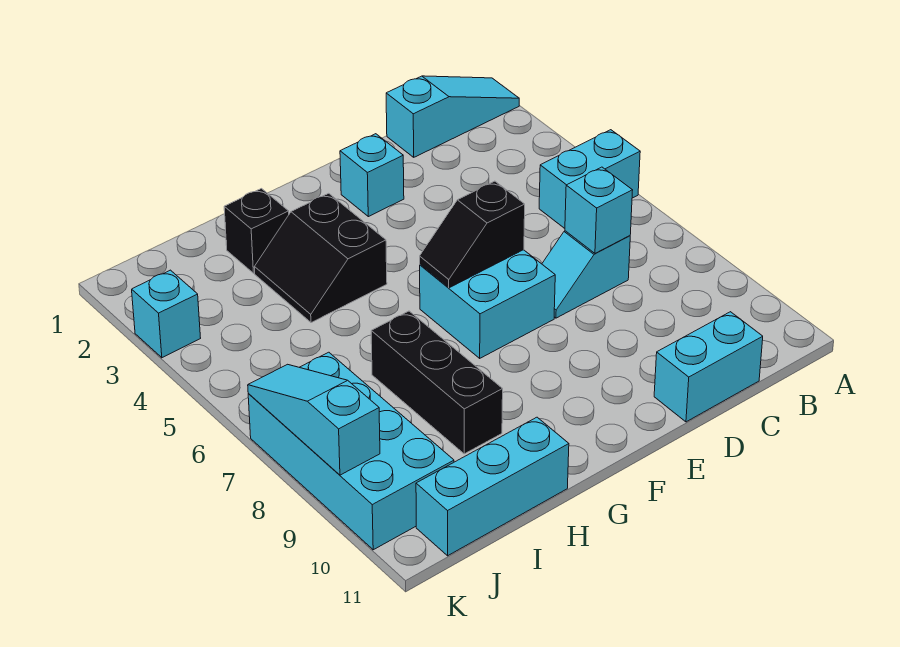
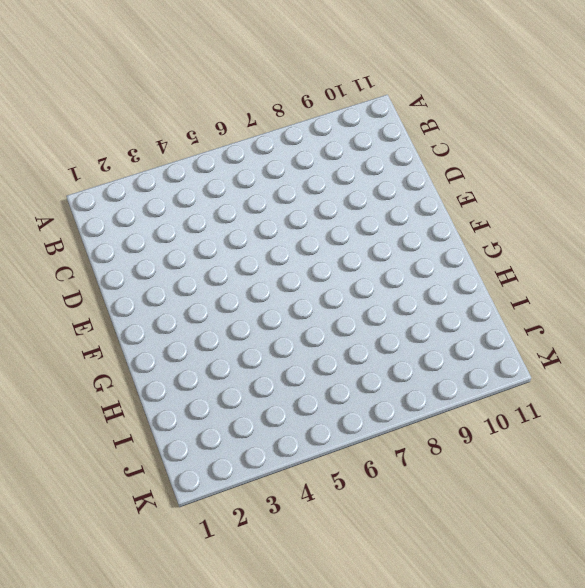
none -> cyan slope A1:C1 level 1 top C
none -> cyan brick A5:B5 level 1
none -> cyan slope C7:D7 level 1 top C

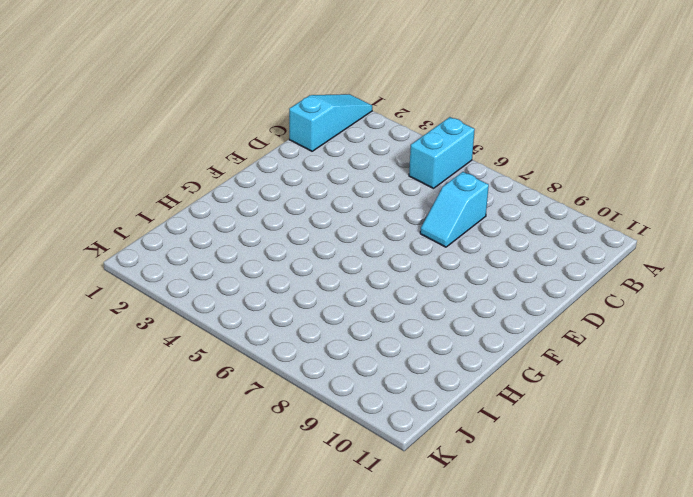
none -> cyan brick C11:D11 level 1
none -> cyan brick E2 level 1
none -> cyan brick E6:F7 level 1

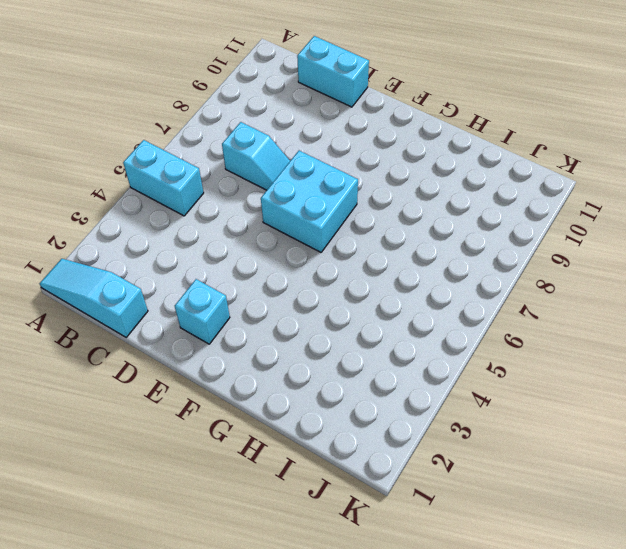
none -> black slope G3:H4 level 1 top G
none -> black brick H2 level 1
none -> black brick H7:H9 level 1

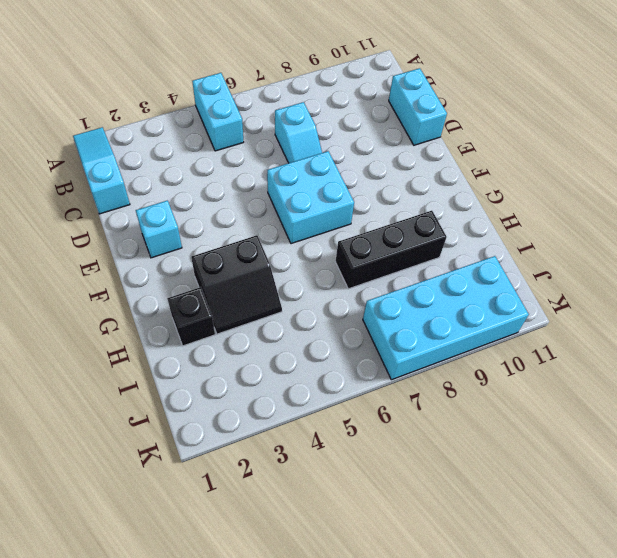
none -> cyan brick H11:J11 level 1
none -> cyan brick K3 level 1
none -> cyan brick C7 level 2

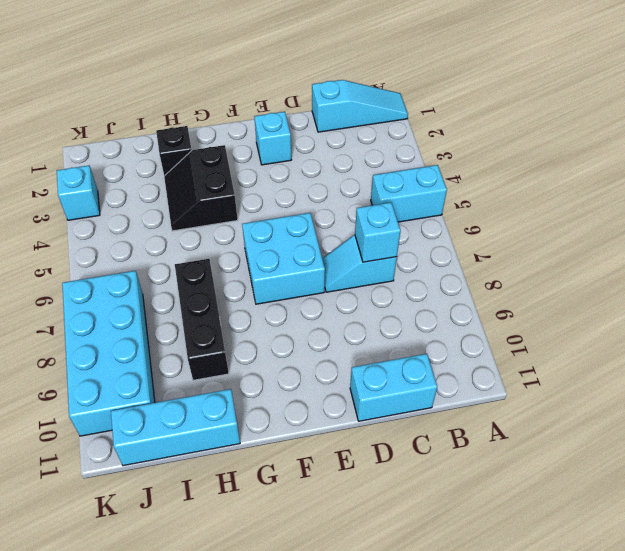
none -> black slope E6:F6 level 2 top E
none -> cyan slope K7:K9 level 2 top 9

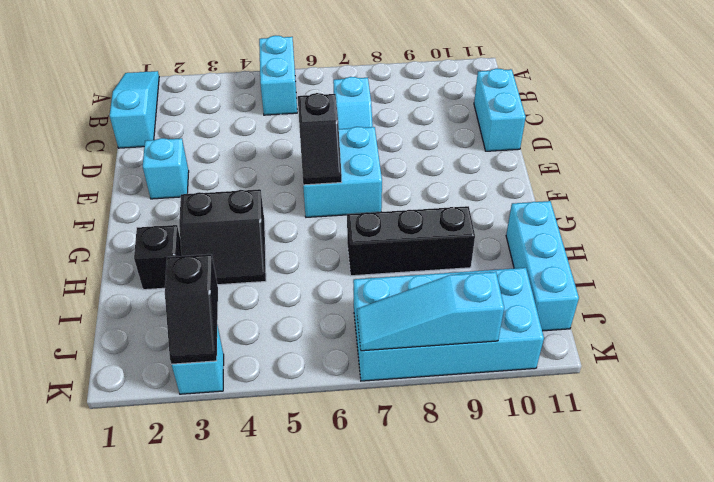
black slope J3:K3 level 2 top J -> none
none -> cyan brick C7 level 2

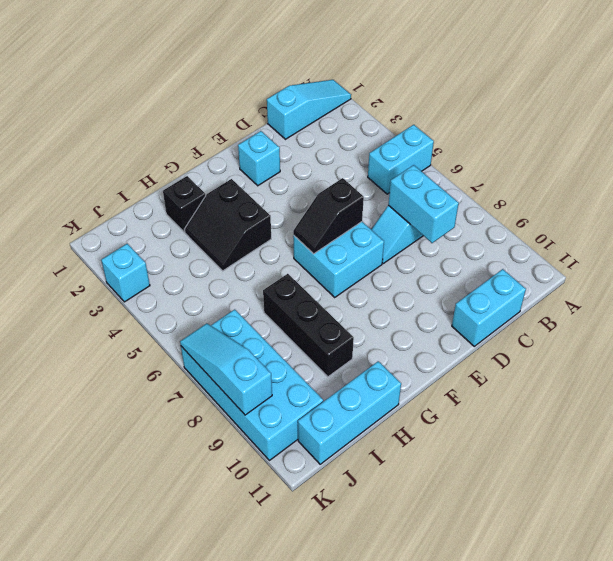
cyan brick C7:C8 level 2 -> cyan brick C7 level 2

